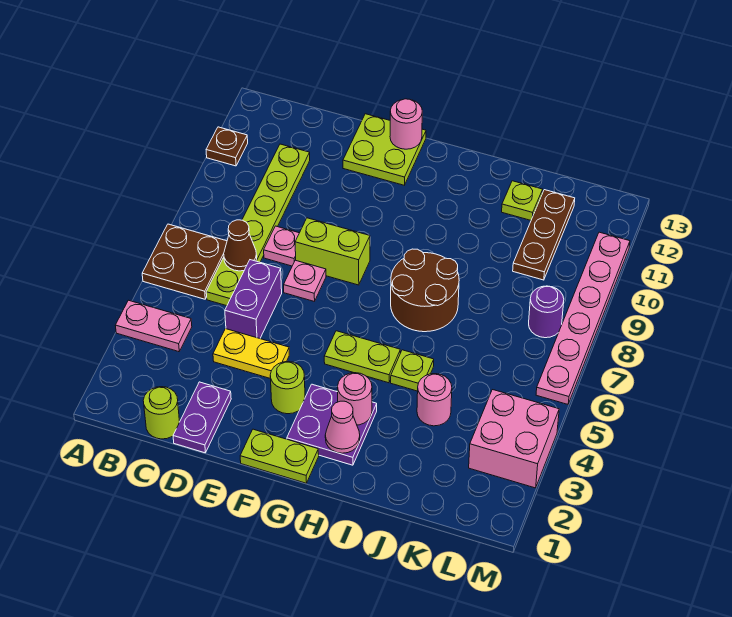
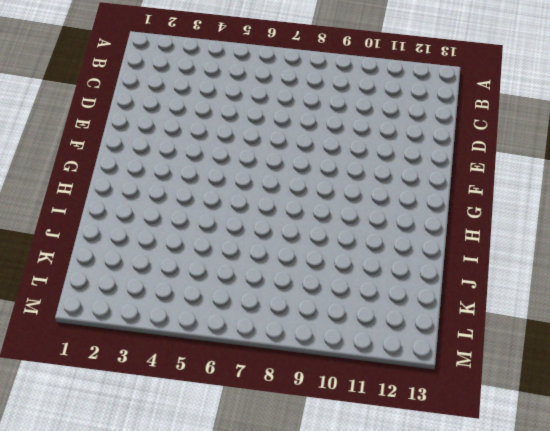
none -> pink plate A4:B4 level 1
none -> brown plate A6:B7 level 1
none -> brown plate A11 level 1

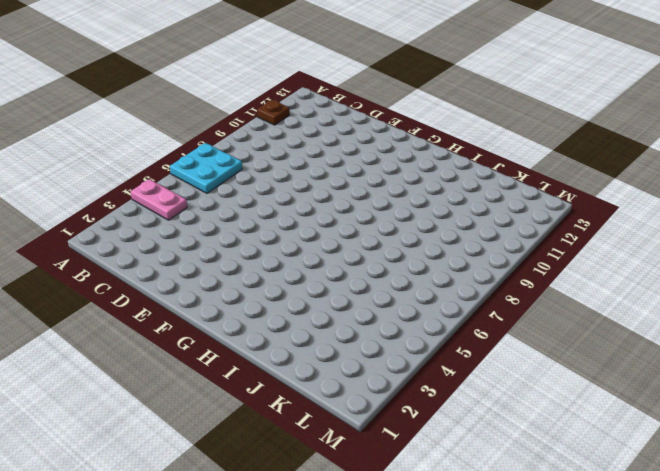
cyan plate A6:B7 level 1 -> brown plate A6:B7 level 1
none -> lime round brick C1 level 1
none -> lime plate C6:C11 level 1
none -> purple plate D1:D2 level 1

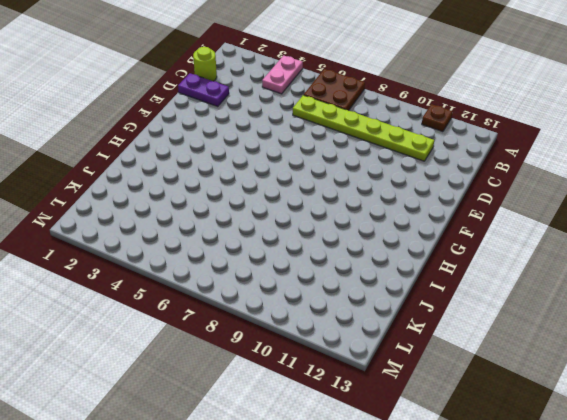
none -> yellow plate D4:E4 level 1
none -> purple brick D5:D6 level 1
none -> pink plate D8 level 1

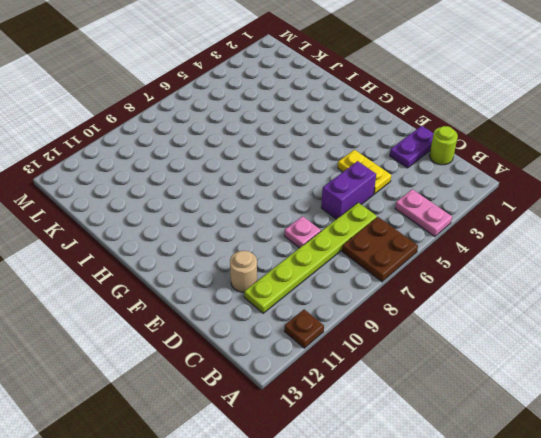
tan round brick D11 level 1 -> none
none -> pink plate E7 level 1
none -> lime brick E8:F8 level 1
none -> lime plate E12:F13 level 1

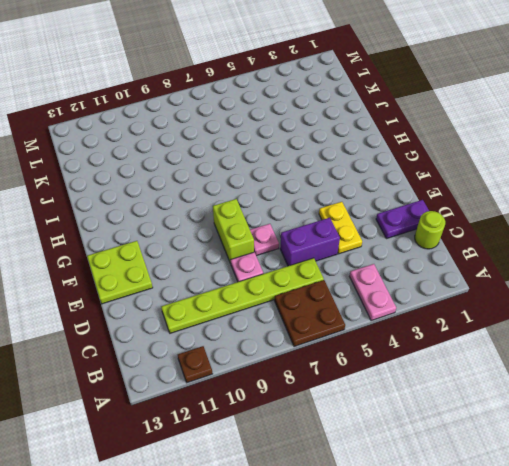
none -> lime plate F1:G1 level 1
none -> lime round brick F3 level 1
none -> purple plate G2:H3 level 1

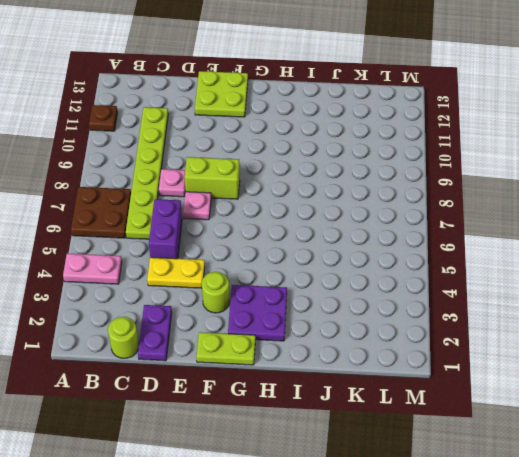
none -> lime plate G5:H5 level 1
none -> brown round brick H7:I8 level 1
none -> lime plate I5 level 1

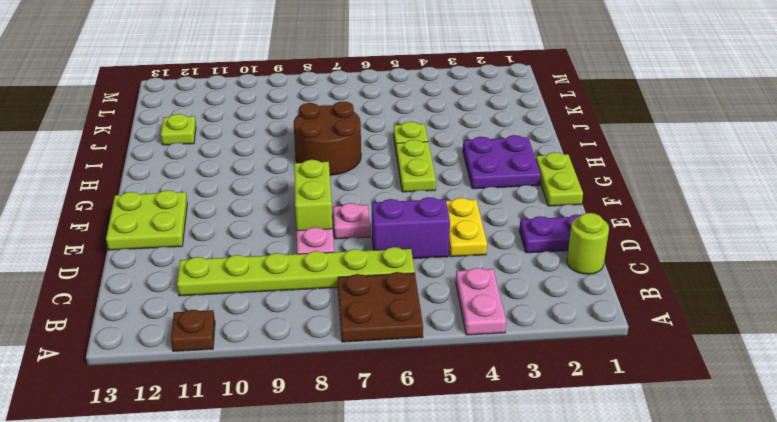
none -> lime round brick F3 level 1
none -> pink round brick J4 level 1
none -> brown plate K10:K12 level 1

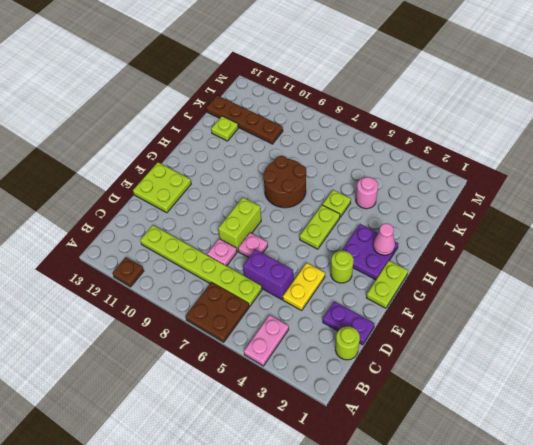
brown plate K10:K13 level 1 -> brown plate K10:K12 level 1
none -> pink brick L3:M4 level 1
none -> purple round brick L8 level 1
none -> pink plate M6:M11 level 1

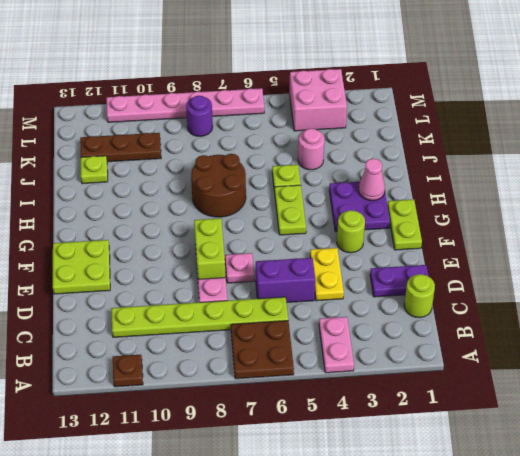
none -> brown cone C7 level 2
none -> pink round brick F13 level 2
none -> pink round brick H3 level 2

